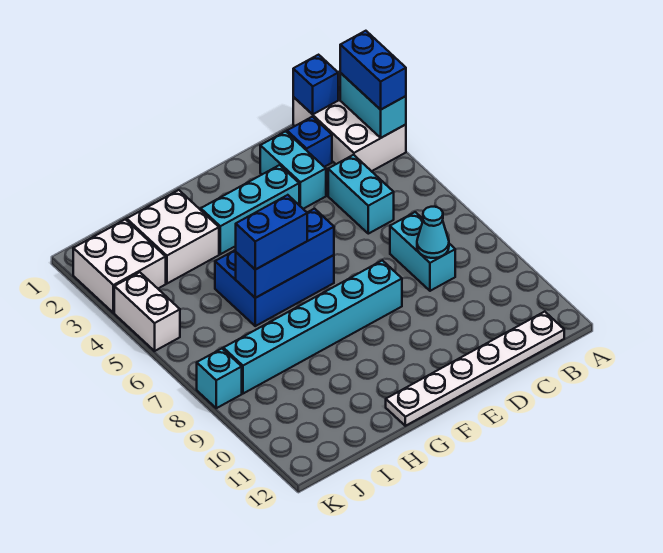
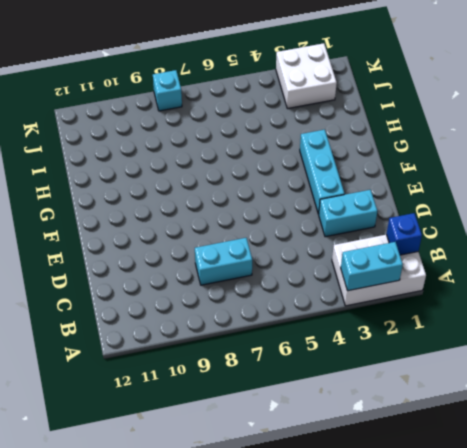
none -> white plate B12:G12 level 1
none -> blue brick C2 level 1
none -> cyan brick C4:C5 level 1

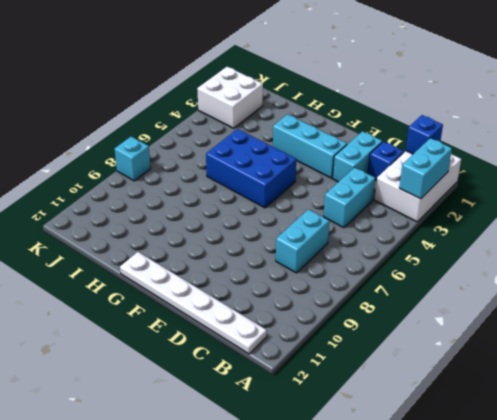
none -> cyan brick E8:J8 level 1
none -> white brick H2:I3 level 1
none -> white brick K4:K5 level 1

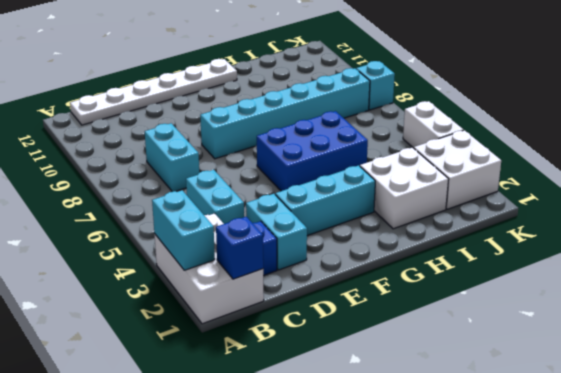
none -> cyan cone C8 level 2
none -> blue brick F6:H6 level 2
none -> blue brick A2:A3 level 3

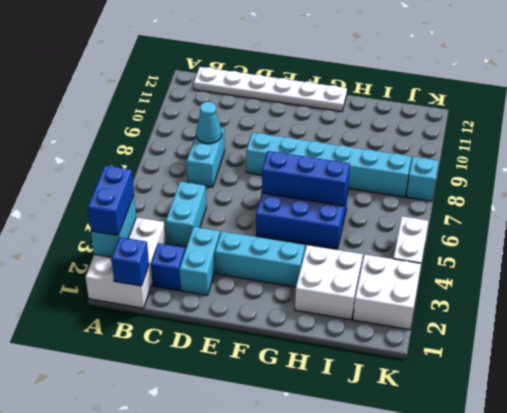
none -> blue brick G6:H6 level 3

